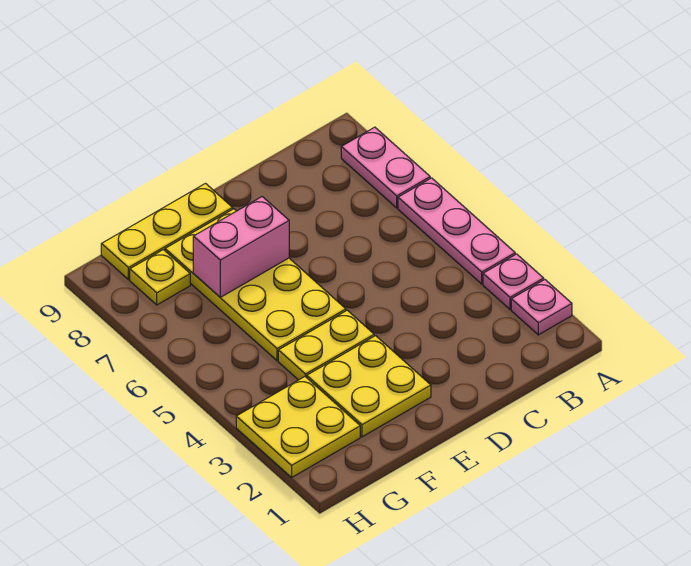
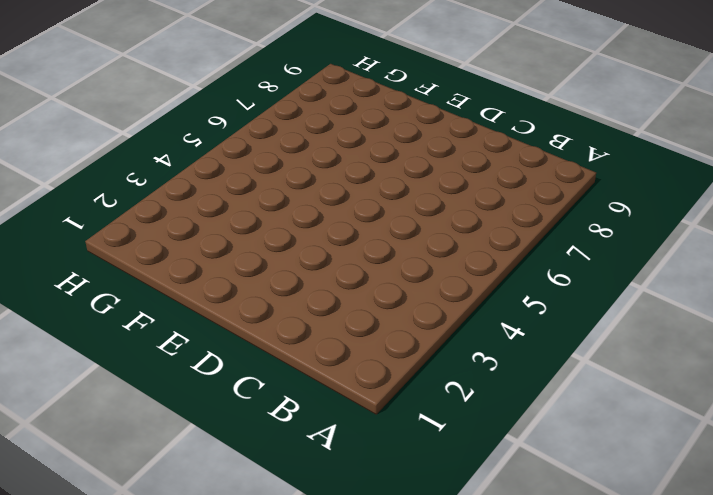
none -> pink plate A2 level 1
none -> pink plate A3 level 1

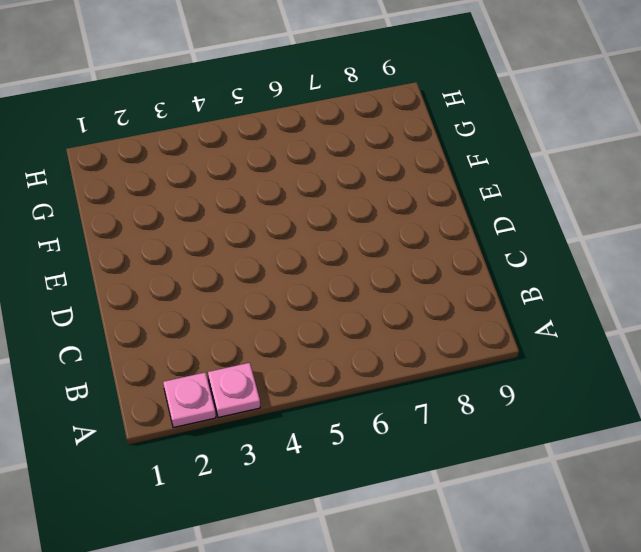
none -> pink plate A4:A6 level 1
none -> pink plate A7:A8 level 1

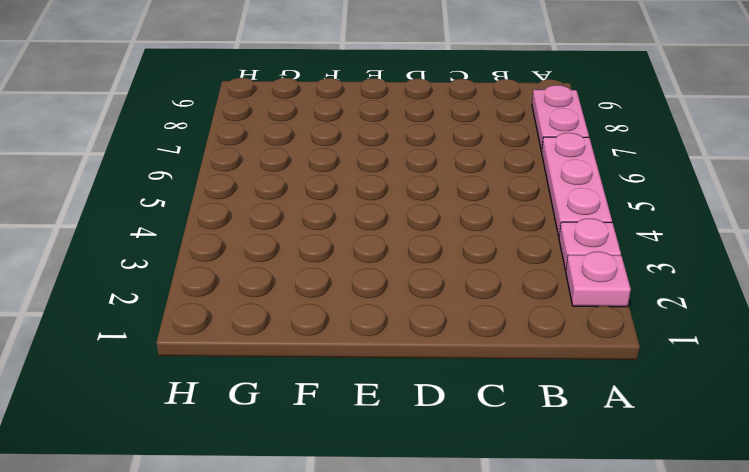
none -> yellow plate E2:F3 level 1
none -> yellow plate E4:F4 level 1

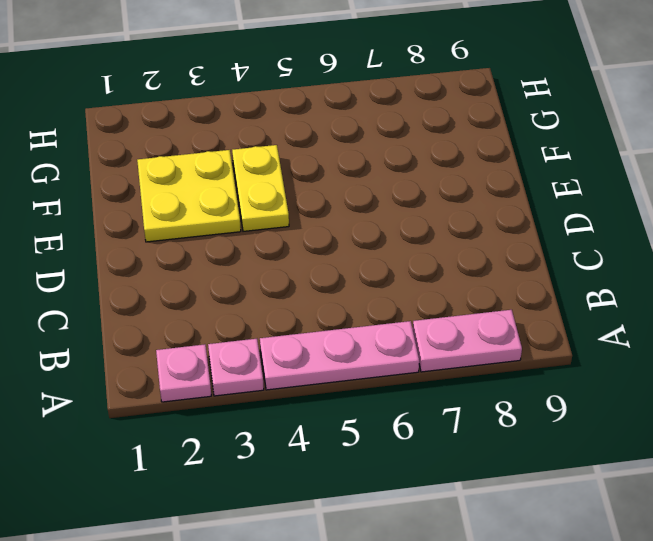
none -> yellow plate E5:F8 level 1
none -> yellow plate E9:G9 level 1

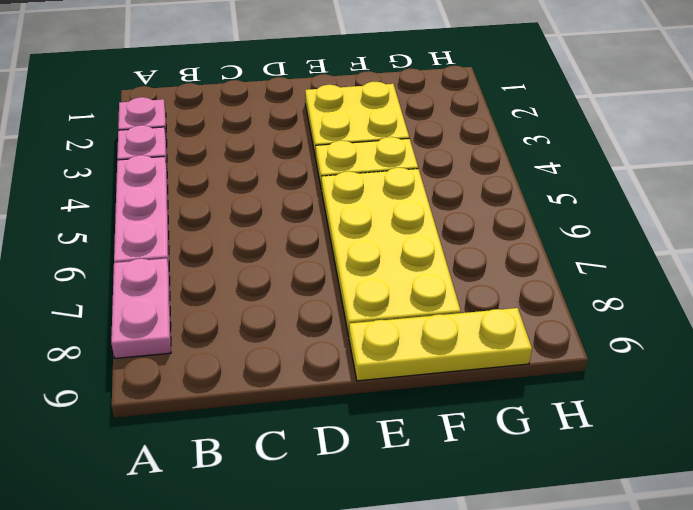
none -> yellow plate G2:H3 level 1
none -> yellow plate G8 level 1

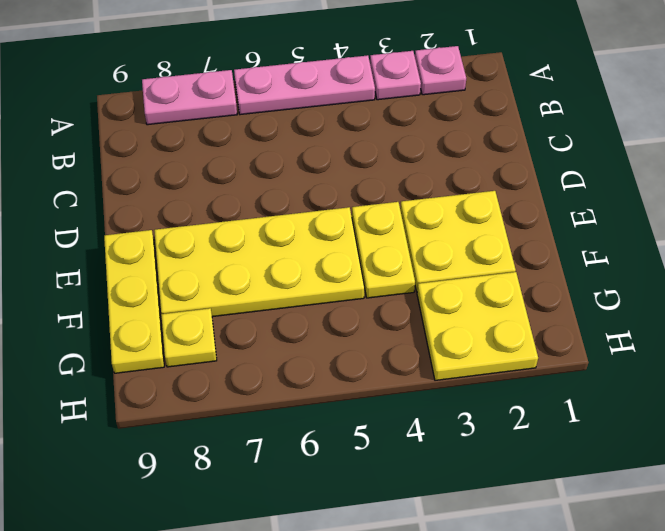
none -> pink brick E7:F7 level 2

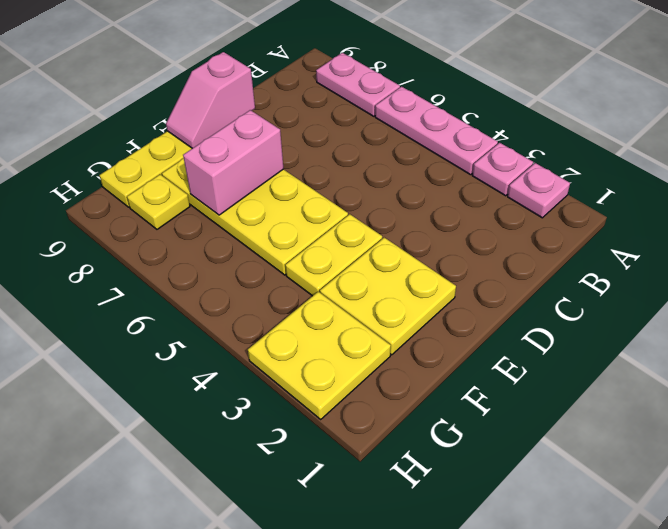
pink slope D9:E9 level 2 top D -> none

